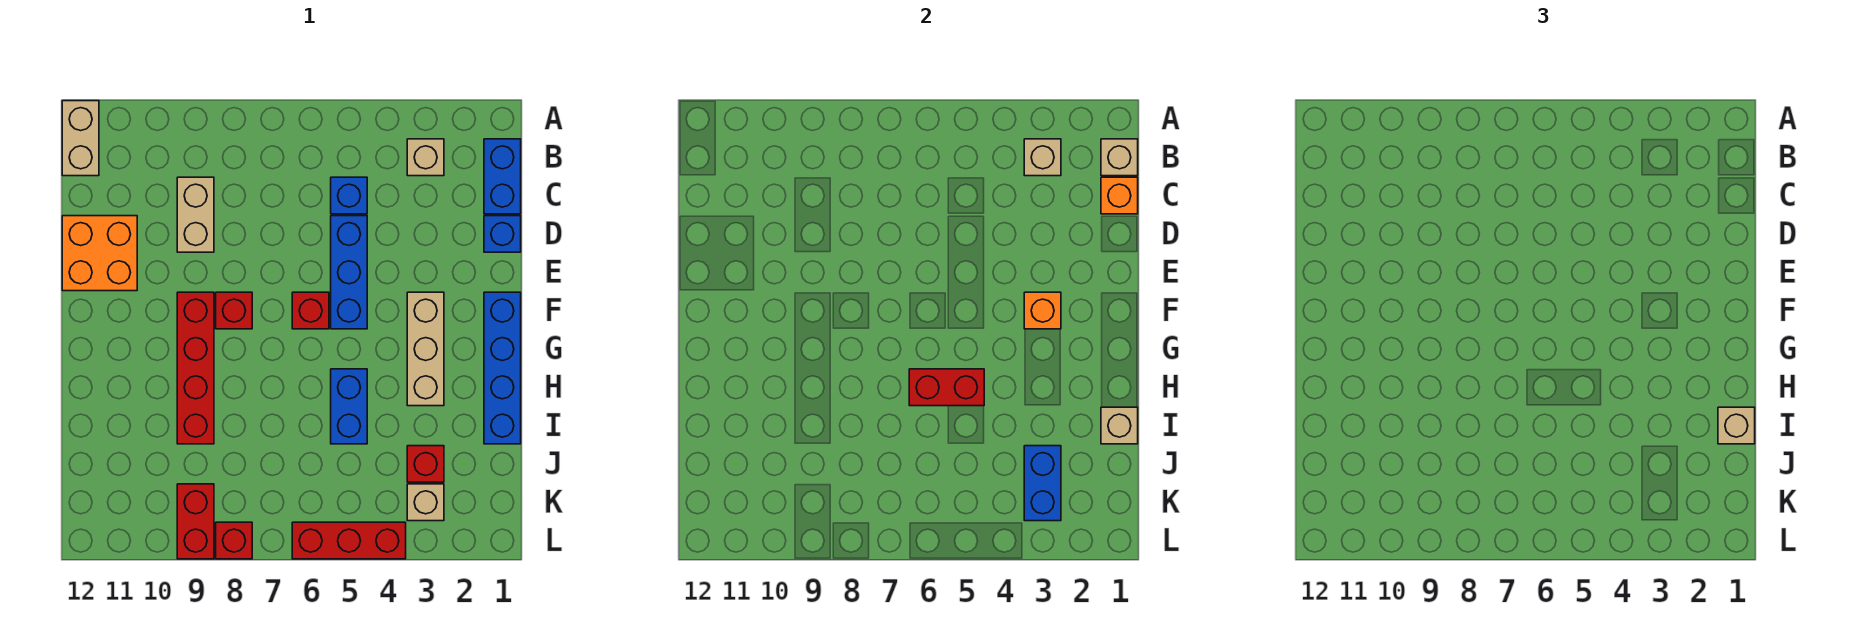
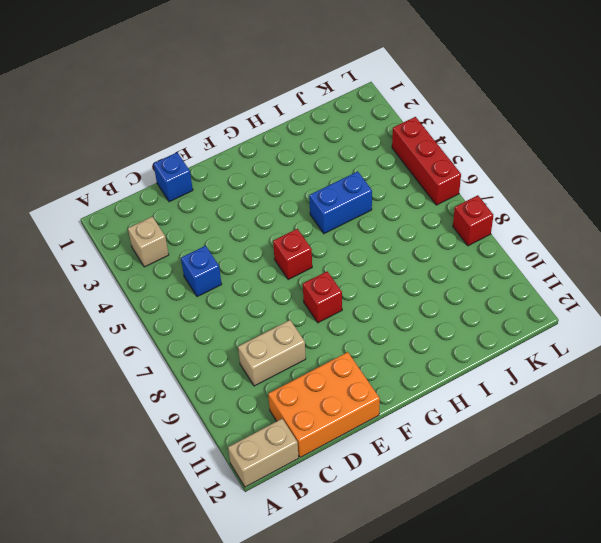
orange brick C11:E12 level 1 -> orange brick D11:E12 level 1
none -> blue brick B1:C1 level 1
none -> blue brick D5:F5 level 1
none -> blue brick F1:I1 level 1

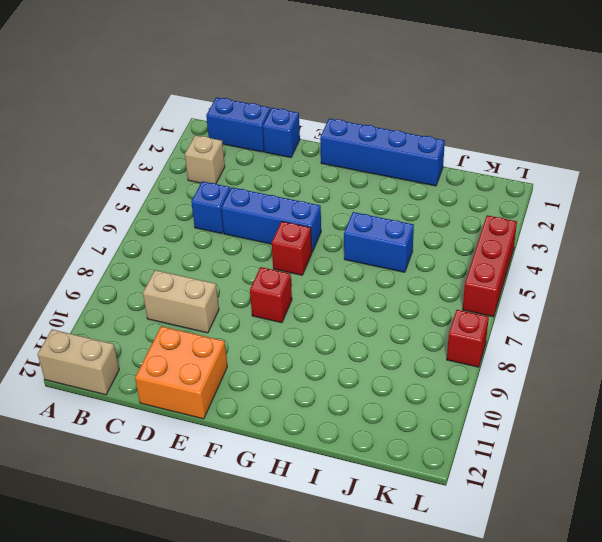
none -> tan brick F3:H3 level 1
none -> red brick F9:I9 level 1
none -> red brick J3 level 1

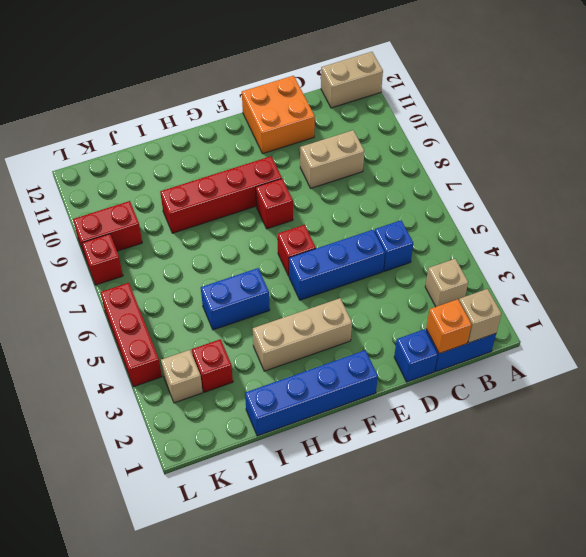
none -> tan brick B3 level 2
none -> orange brick F3 level 2
none -> red brick H5:H6 level 2

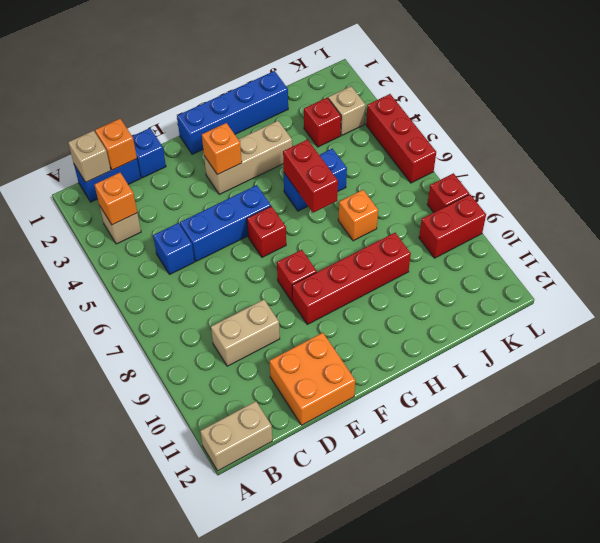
orange brick B3 level 2 -> tan brick B3 level 2
orange brick I7 level 1 -> none
none -> tan brick I1 level 2
none -> blue brick J3:K3 level 2
none -> tan brick I1 level 3

